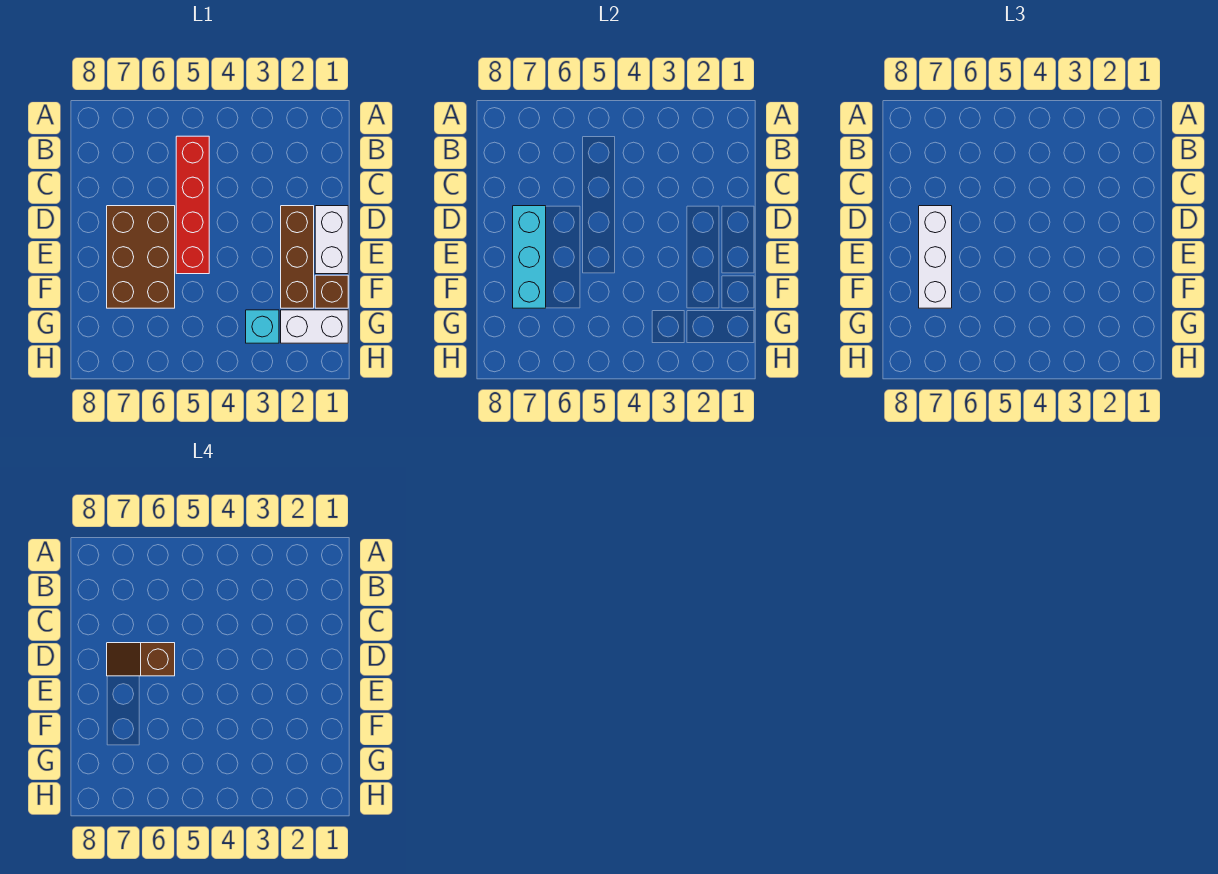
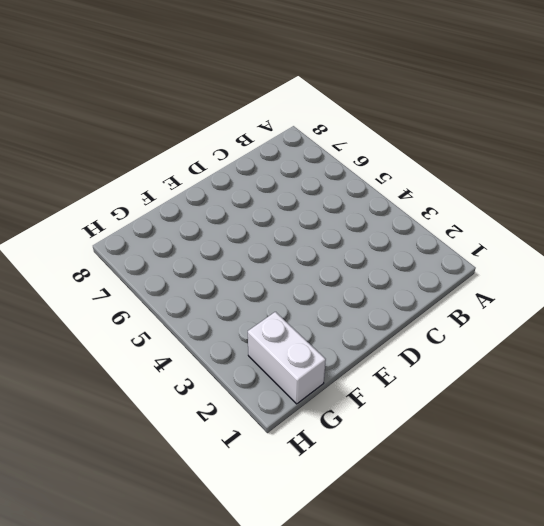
none -> red brick B5:E5 level 1
none -> white brick D1:E1 level 1

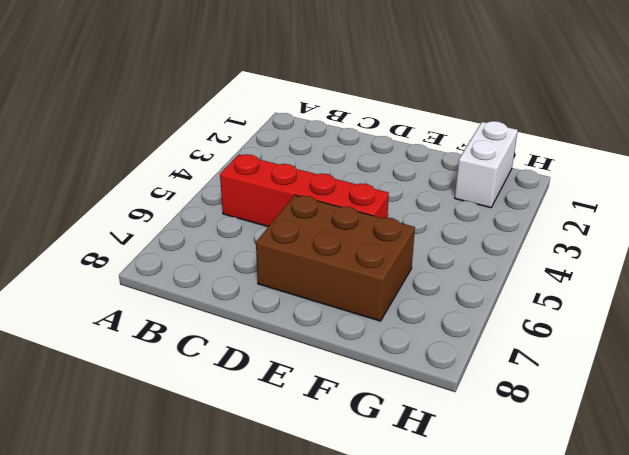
none -> white brick D1:E1 level 1
none -> brown brick D2:F2 level 1

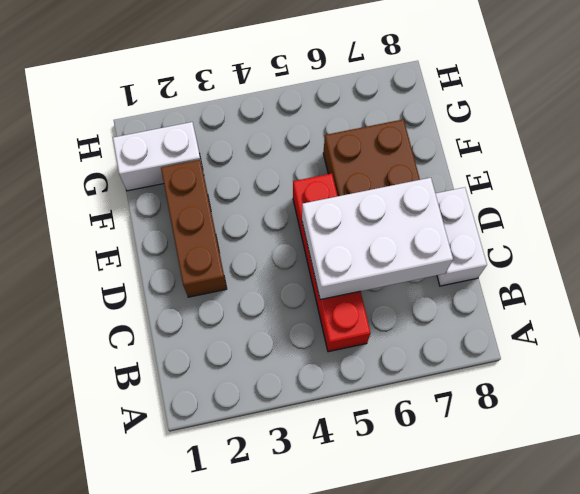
white brick C5:D7 level 2 -> cyan brick D7:F7 level 2
white brick C8:D8 level 1 -> white brick D1:E1 level 1
none -> brown brick F1 level 1
none -> cyan brick G3 level 1

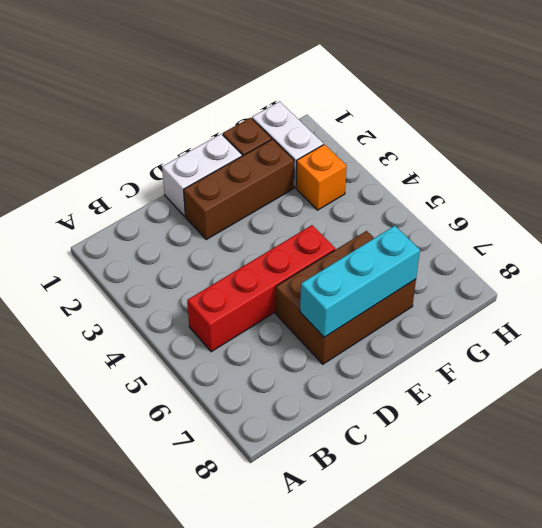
orange brick G3 level 1 -> cyan brick G3 level 1
none -> white brick D7:F7 level 3
none -> brown slope D6:D7 level 4 top 6

